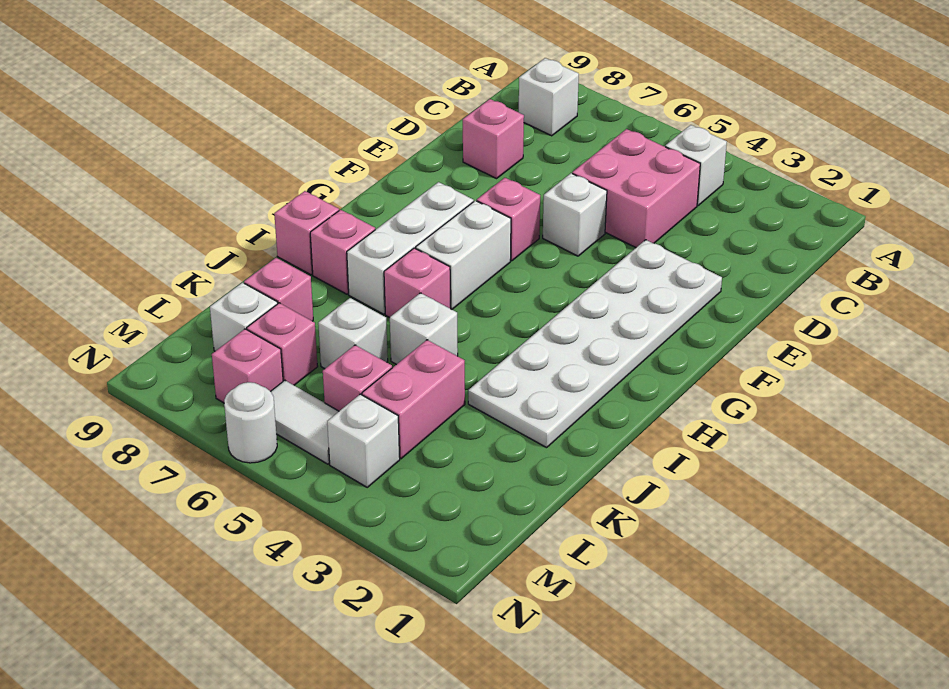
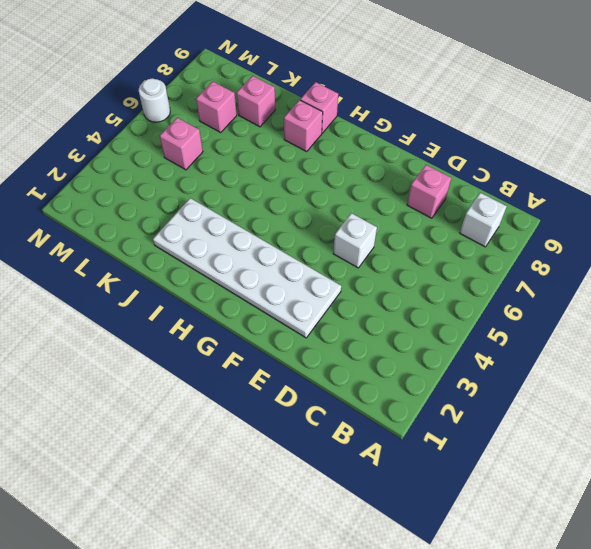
none -> white brick B4 level 1
none -> pink brick C4:D5 level 1
none -> pink brick F6 level 1

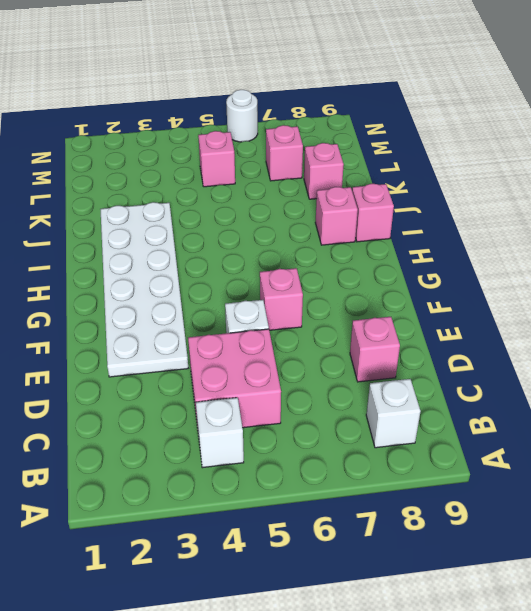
none -> white brick G6:H6 level 1
none -> white brick G7:I7 level 1
none -> pink brick I6 level 1

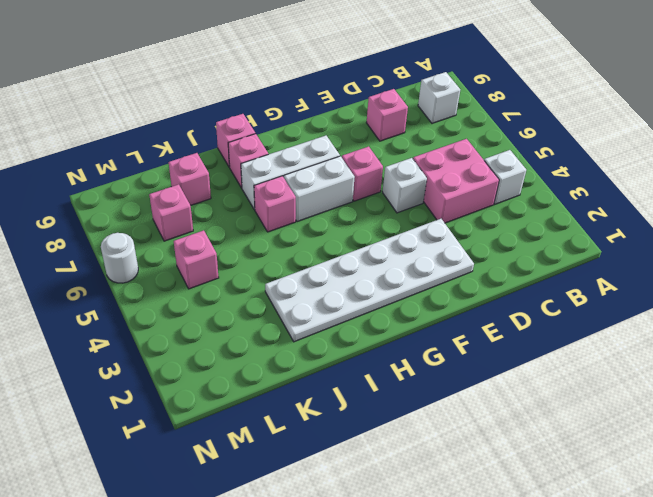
none -> white brick J5 level 1
none -> pink brick K4:L4 level 1
none -> white brick K6 level 1

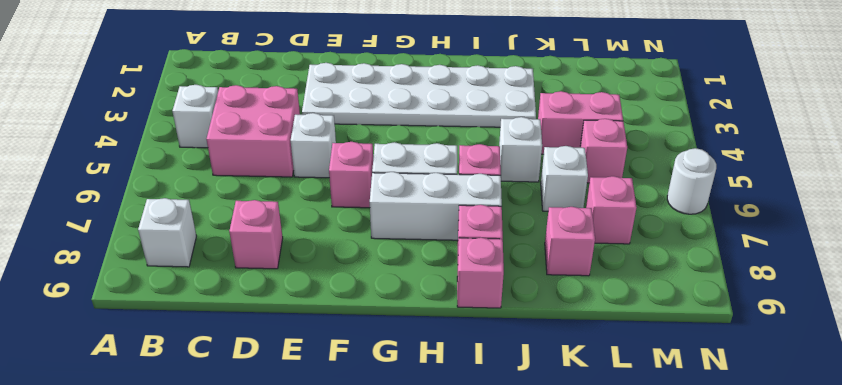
none -> white brick L8 level 1
none -> white brick M4 level 1
none -> white tile M5:M6 level 1

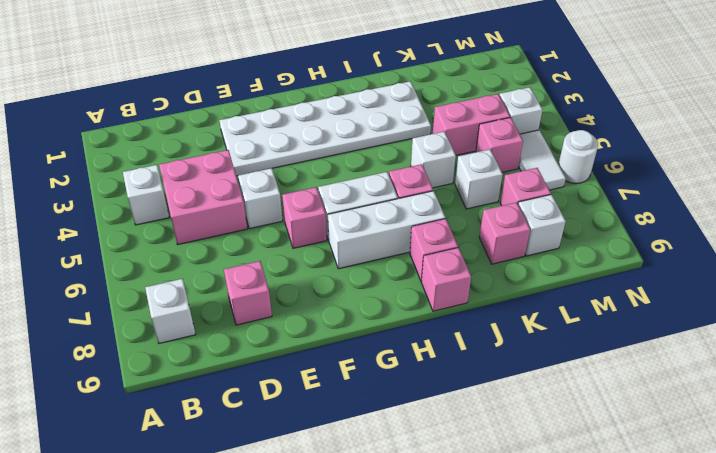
none -> pink brick M7 level 1

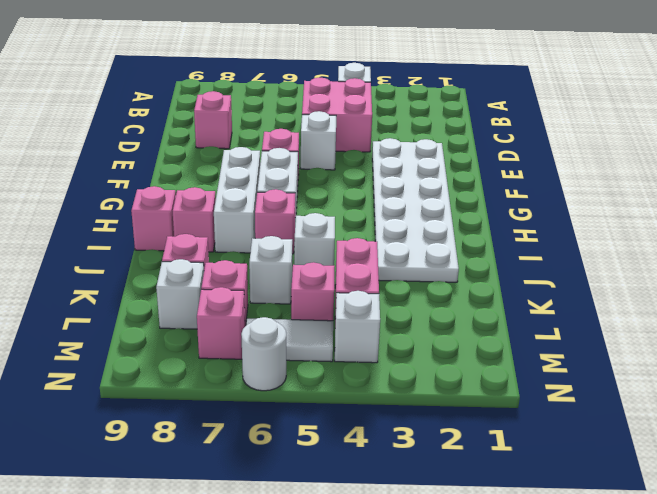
none -> white brick B8 level 1

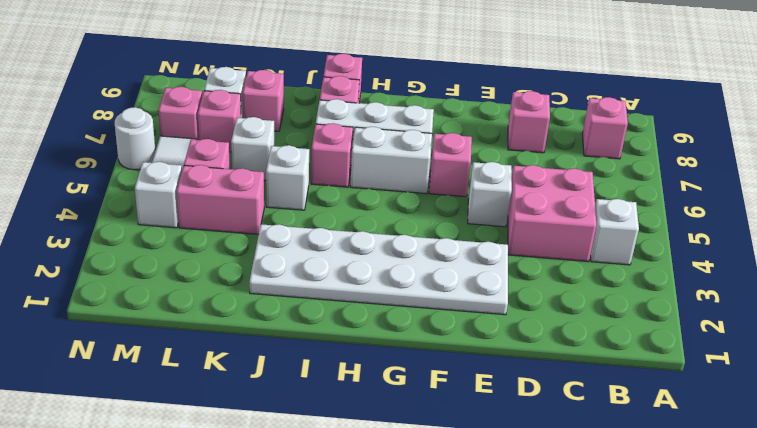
pink brick B8 level 1 -> white brick B8 level 1

